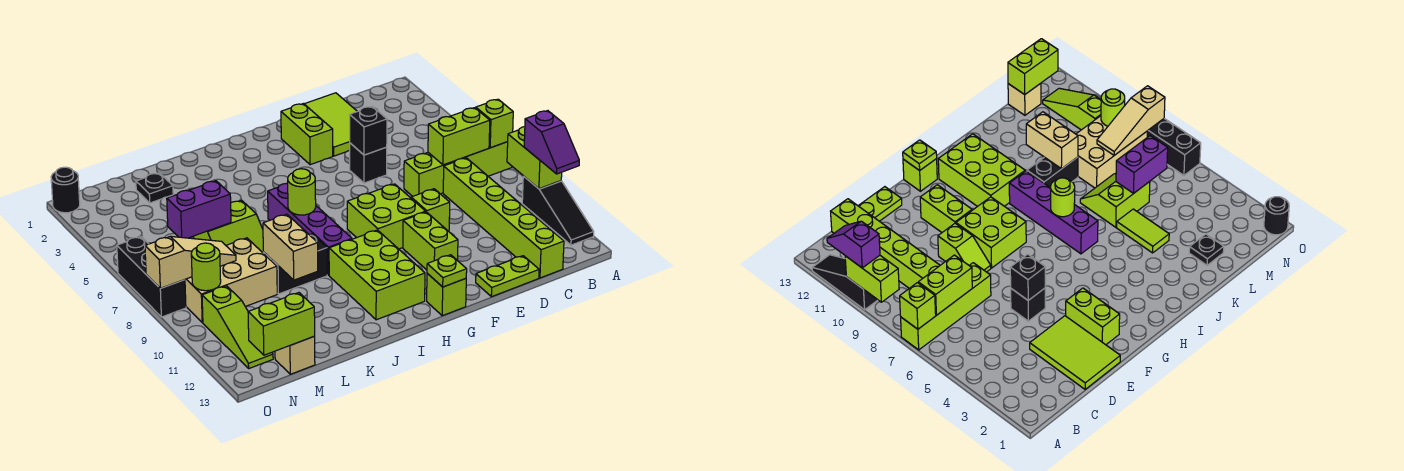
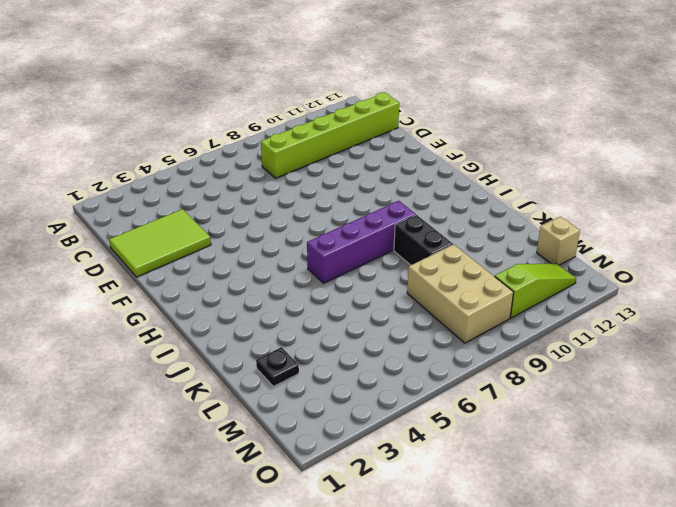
none -> lime brick A7:D7 level 1
none -> black slope A10:A12 level 1 top 10
none -> lime plate D13:E13 level 1
none -> black brick E5 level 1

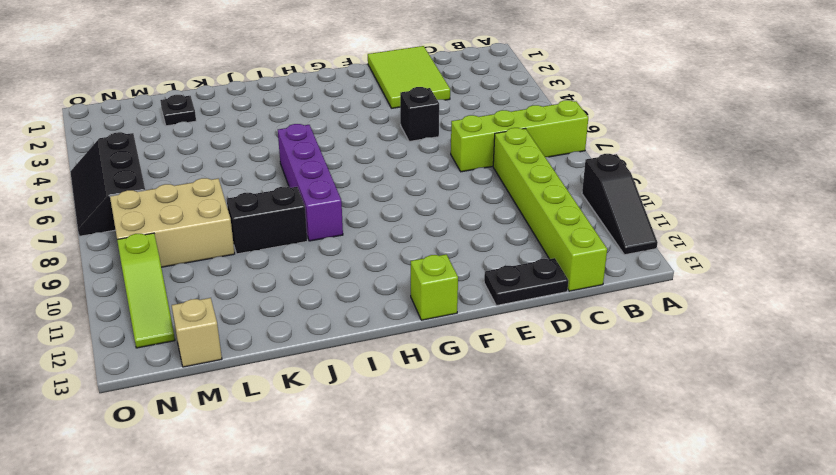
black plate D13:E13 level 1 -> lime plate D13:E13 level 1
black slope N5:O7 level 1 top N -> black brick O6:O8 level 1
none -> lime slope E8:E9 level 1 top 9
none -> lime brick F2:F3 level 1
none -> lime brick F8:G9 level 1
none -> lime brick F10:F11 level 1

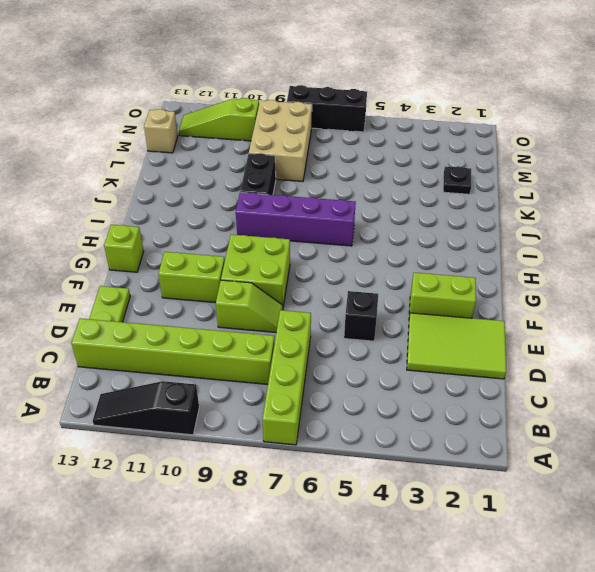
none -> lime brick H10:I12 level 1
none -> lime tile K4:K5 level 1
none -> lime slope K6:L7 level 1 top 6
none -> black round brick O1 level 1

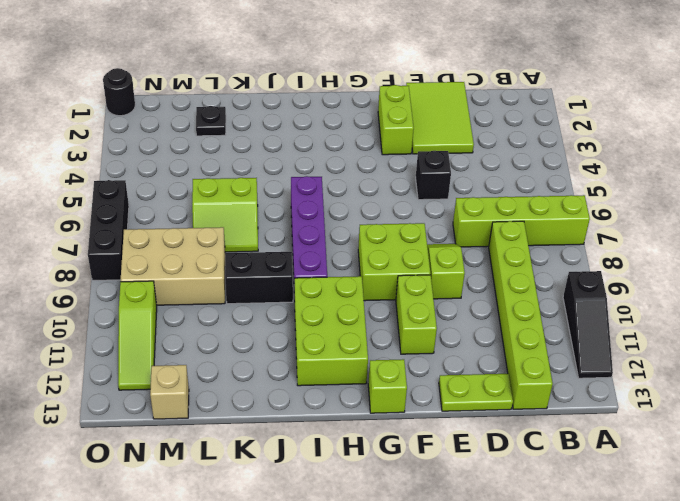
none -> lime tile K4:K5 level 1
none -> lime brick A7 level 2
none -> lime brick A9:A10 level 2
none -> lime brick B7:C7 level 2

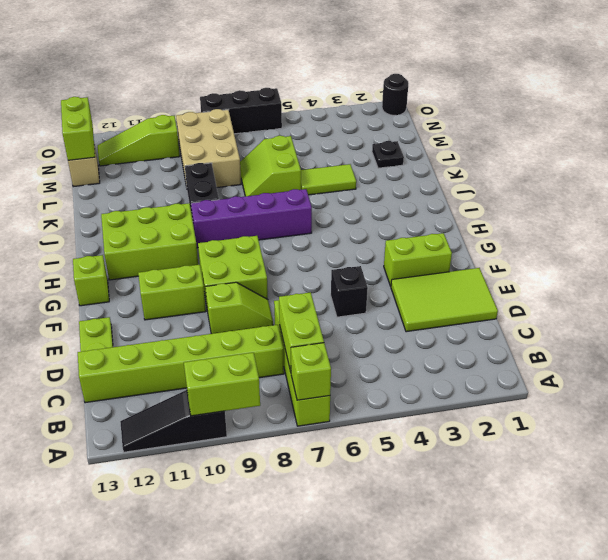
none -> black brick E5 level 2
none -> lime plate G13 level 2
none -> lime round brick I7 level 2
none -> tan brick K9:K10 level 2

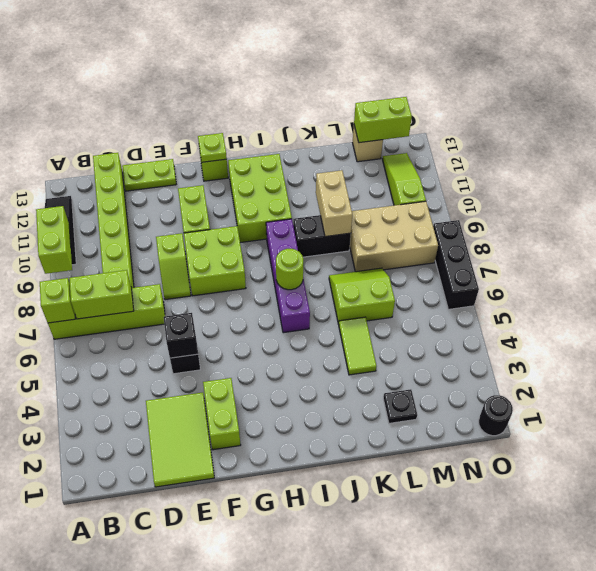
none -> purple brick L6:M6 level 2
none -> tan slope M8:O8 level 2 top O
none -> lime round brick N9 level 2
none -> purple slope A10:A11 level 3 top 10

